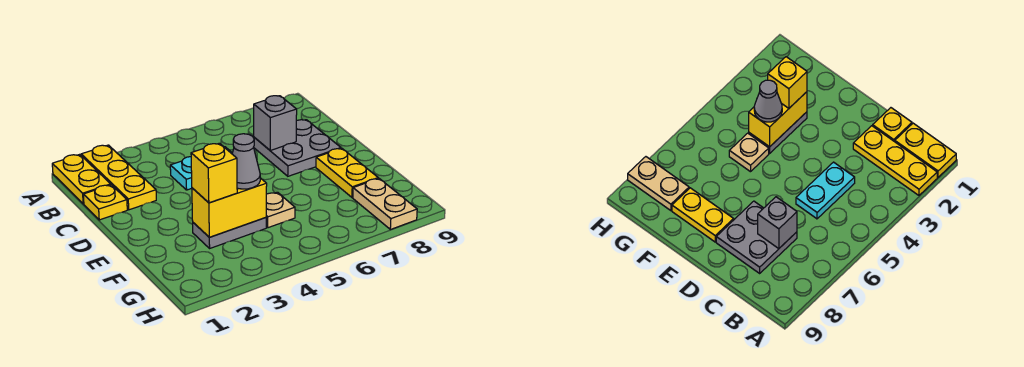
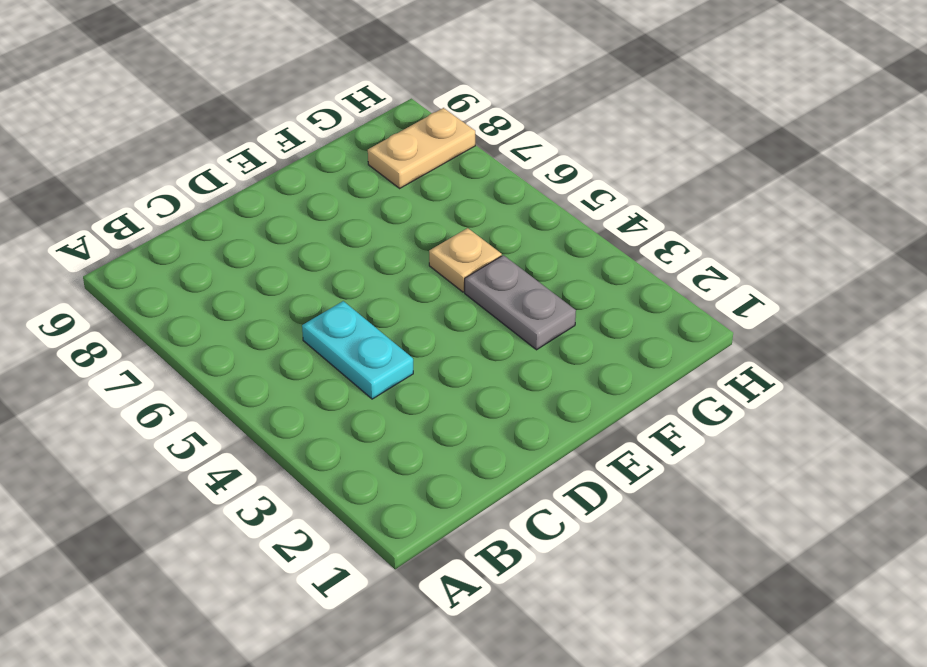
none -> yellow plate A1:B1 level 1
none -> yellow plate A2:C2 level 1
none -> yellow plate C1 level 1

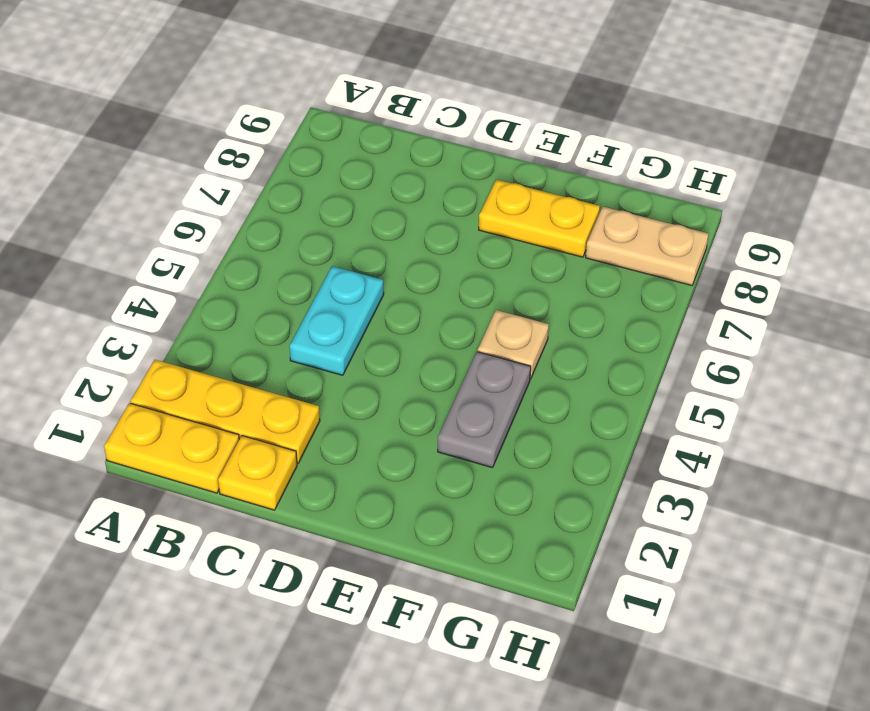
none -> grey plate C7:D8 level 1
none -> grey brick C7 level 2
none -> yellow brick F3:F4 level 2

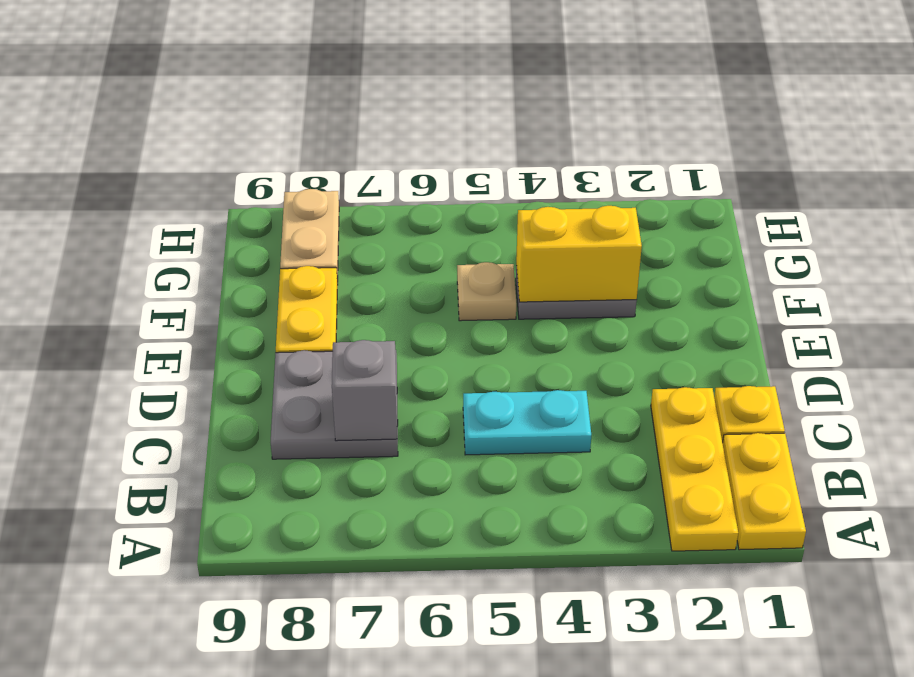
none -> yellow brick F3 level 3
none -> grey cone F4 level 3

